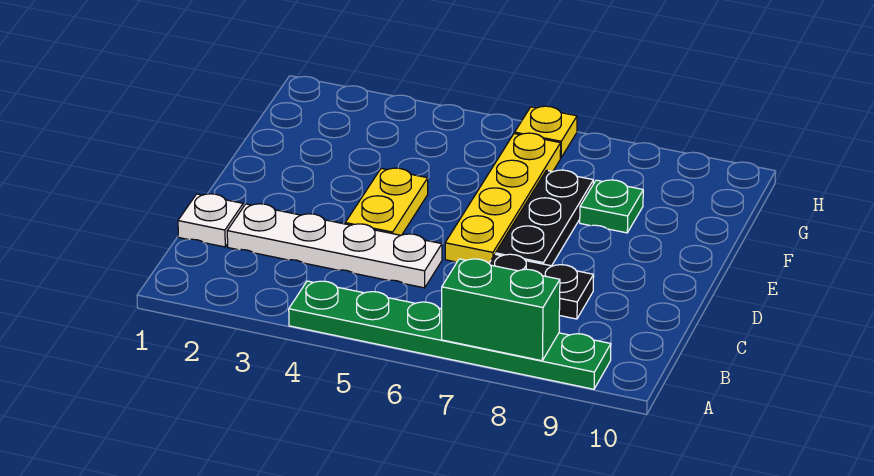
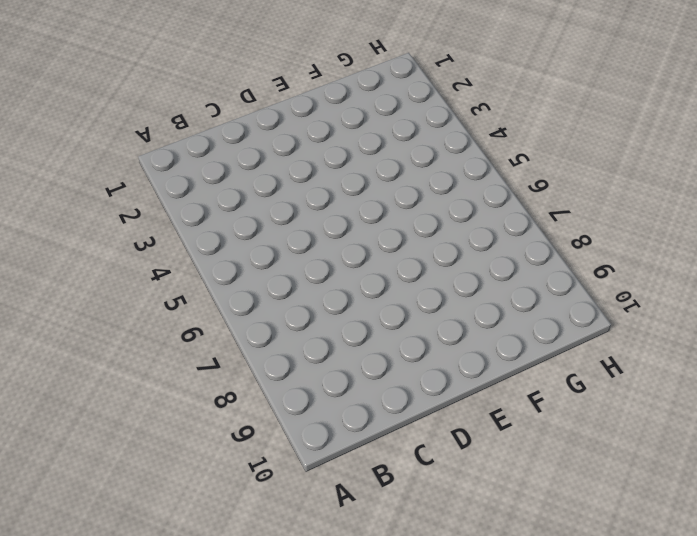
none -> green plate A4:A9 level 1
none -> white plate C1 level 1

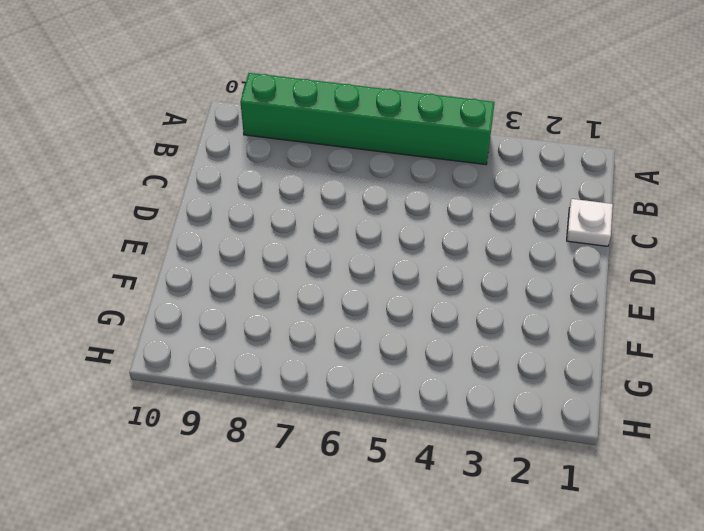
green brick A4:A9 level 1 -> green plate A4:A9 level 1
none -> white plate C2:C5 level 1
none -> black plate C7:C8 level 1

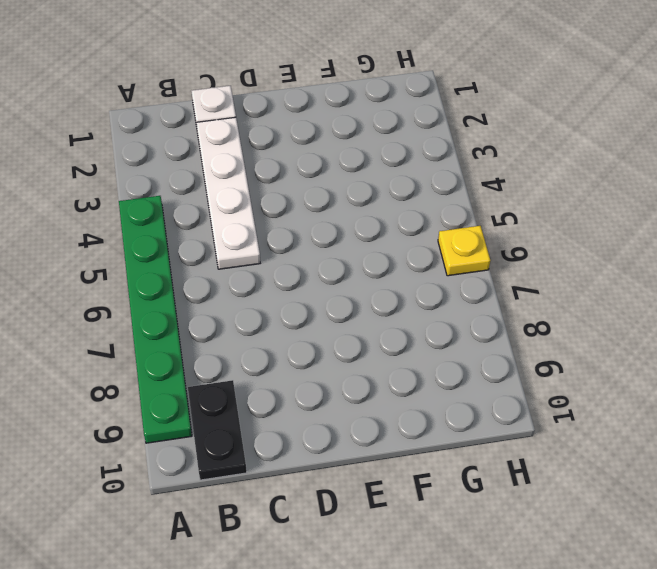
black plate B9:B10 level 1 -> black plate C7:C8 level 1
none -> yellow plate D4:E4 level 1
none -> yellow plate D6:G6 level 1

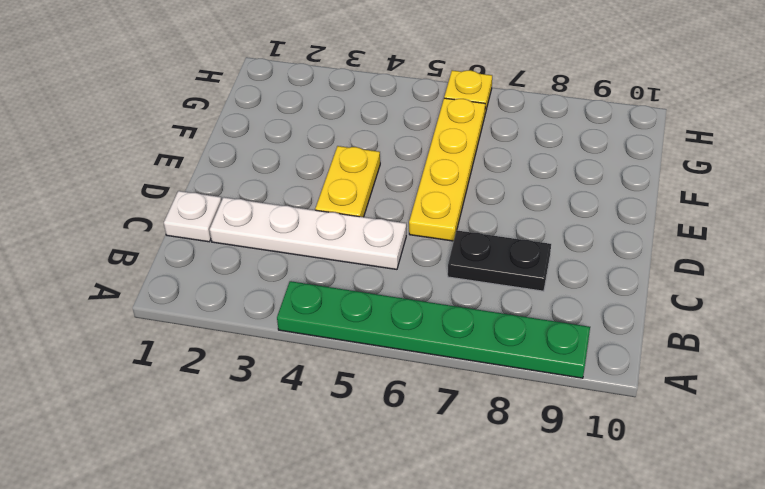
none -> black plate D7:F7 level 1
none -> green plate F8 level 1

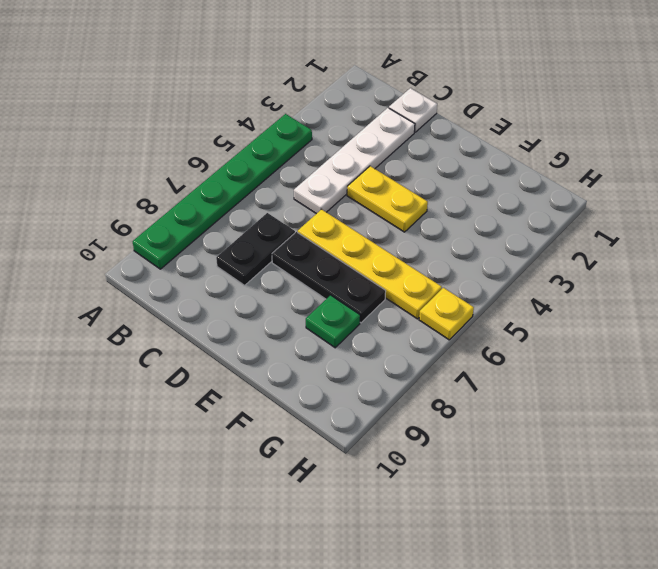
none -> green brick A7:A8 level 2

